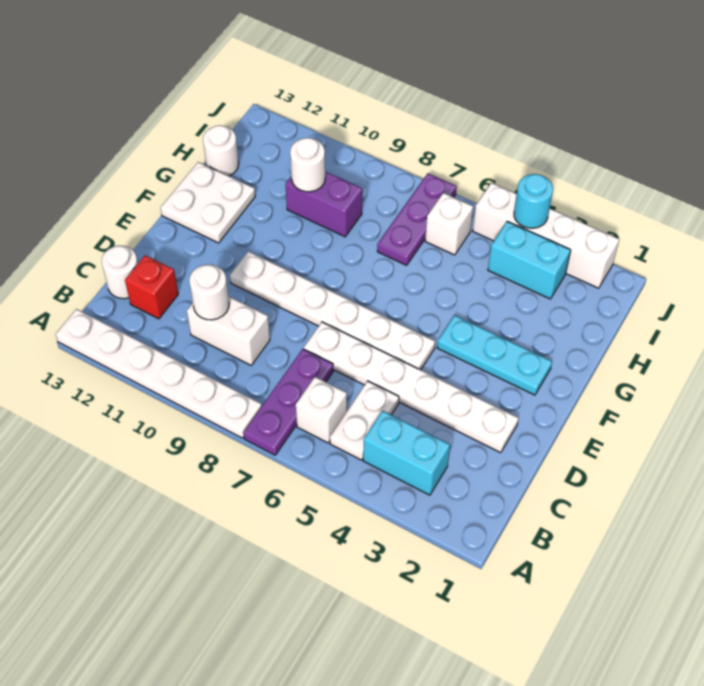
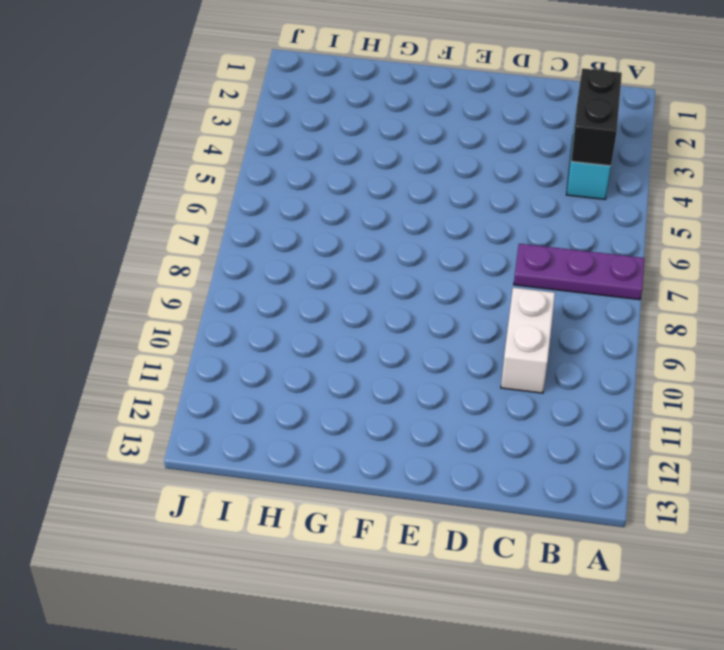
black brick B3:B4 level 2 -> none
none -> white plate A8:A13 level 1
none -> white plate B5:C5 level 1
none -> white brick B6 level 1

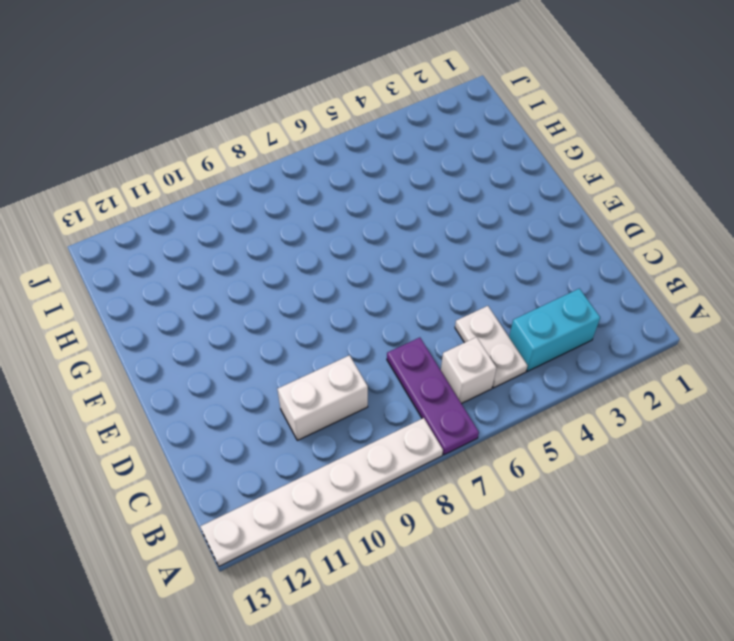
none -> red brick C12 level 1
none -> white round brick C13 level 1
none -> white plate D2:D7 level 1

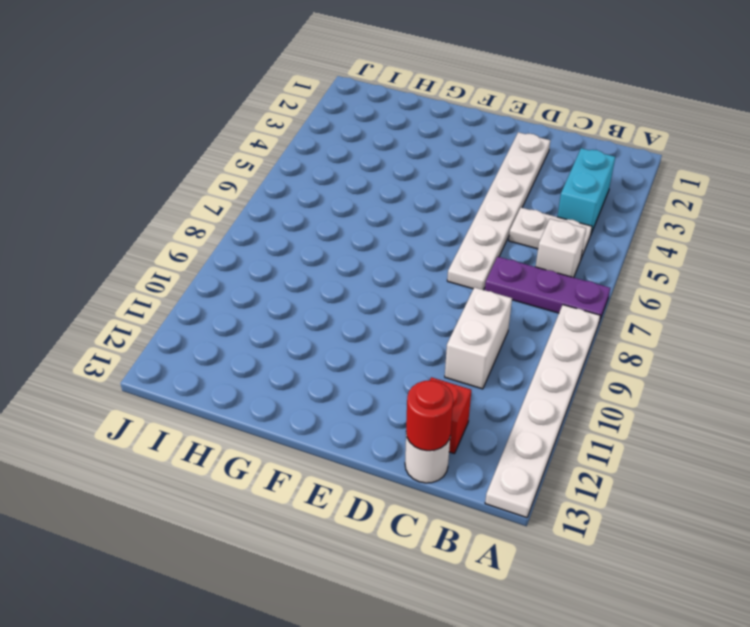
red round brick C13 level 2 -> none
none -> white plate E5:E10 level 1
none -> cyan plate F2:F4 level 1
none -> white plate F12:G13 level 1

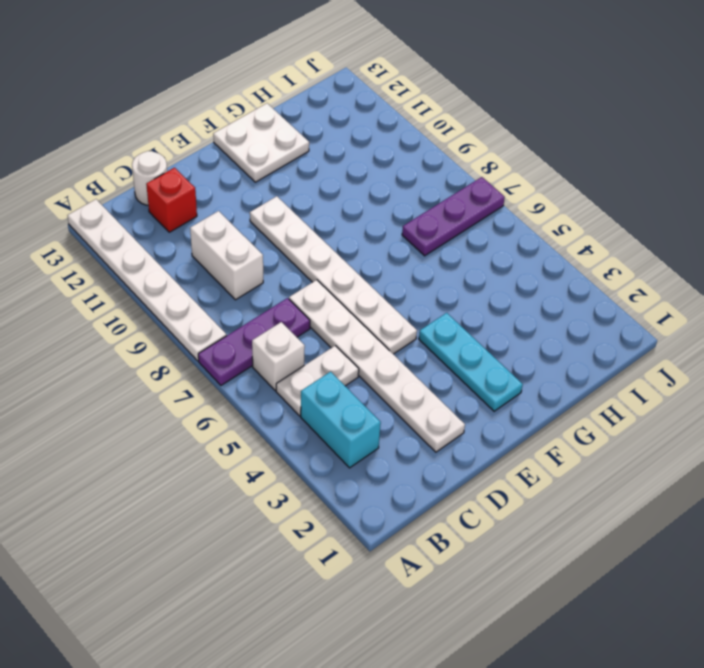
none -> purple brick H9:H10 level 1
none -> white round brick H13 level 1
none -> cyan brick I3:I4 level 1

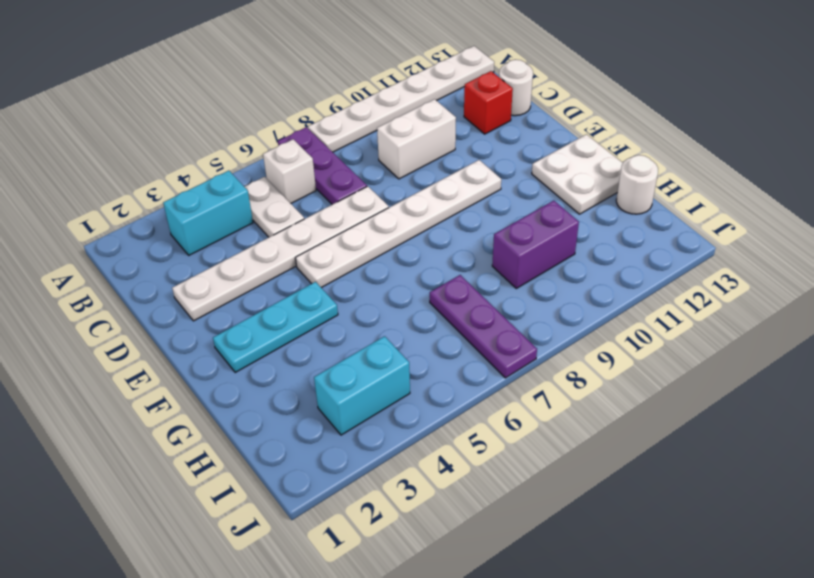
none -> white brick I6 level 1
none -> white brick J2:J5 level 1
none -> white round brick C10 level 2

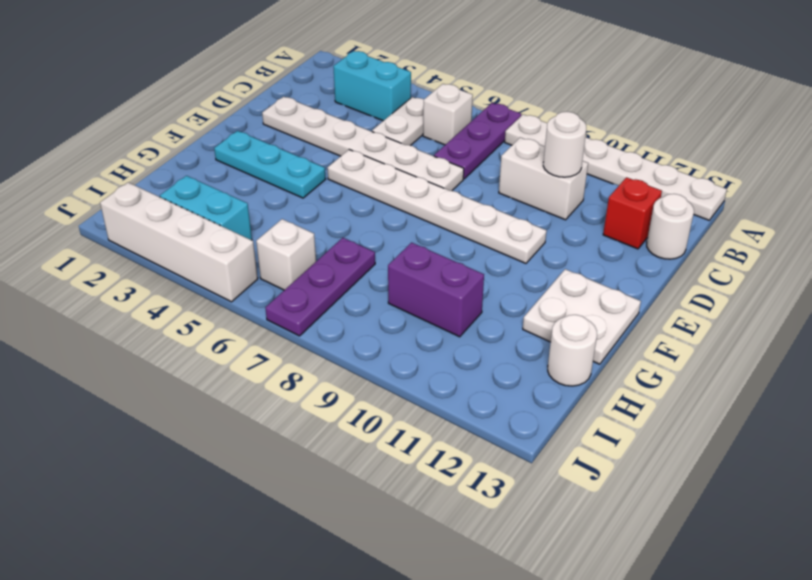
none -> white round brick H10 level 2
none -> cyan round brick J4 level 2

